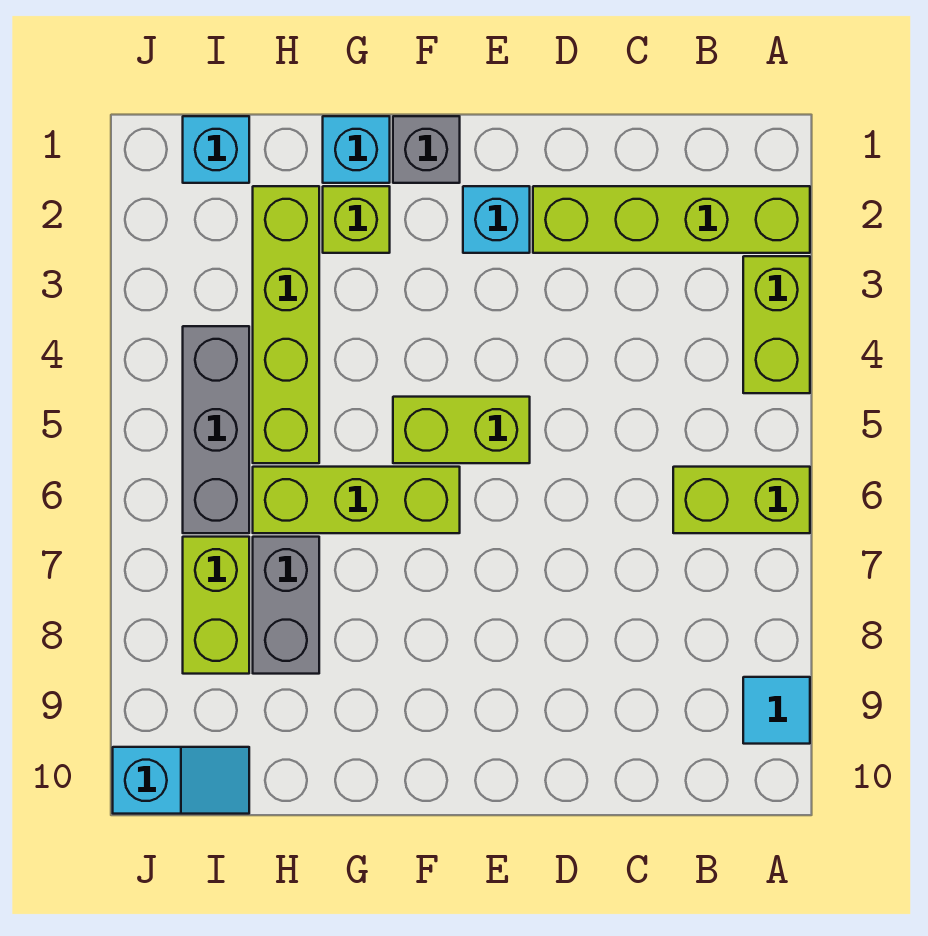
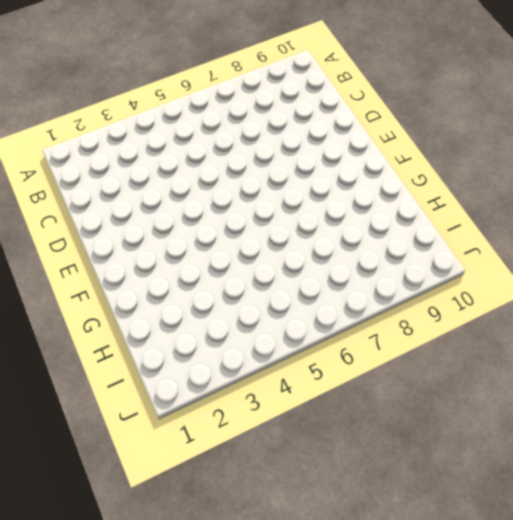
none -> lime brick A2:D2 level 1
none -> lime brick A3:A4 level 1
none -> lime brick A6:B6 level 1

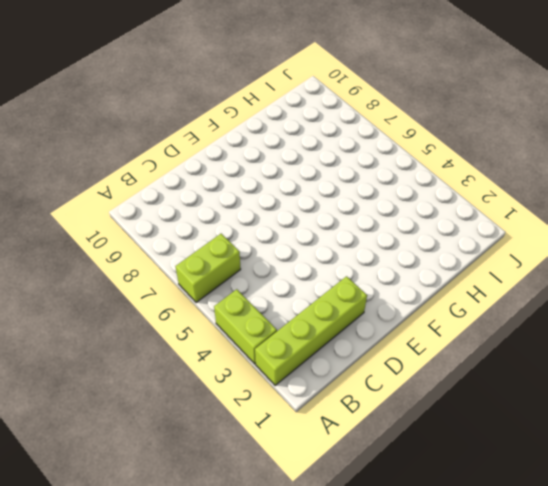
none -> cyan tile A9 level 1
none -> cyan brick E2 level 1
none -> lime brick E5:F5 level 1

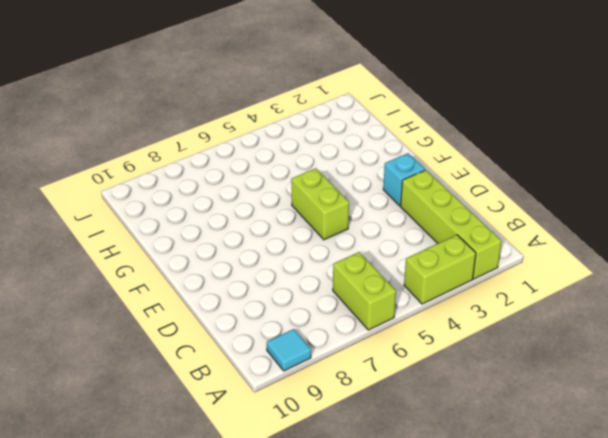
none -> grey brick F1 level 1
none -> lime brick F6:H6 level 1
none -> cyan brick G1 level 1

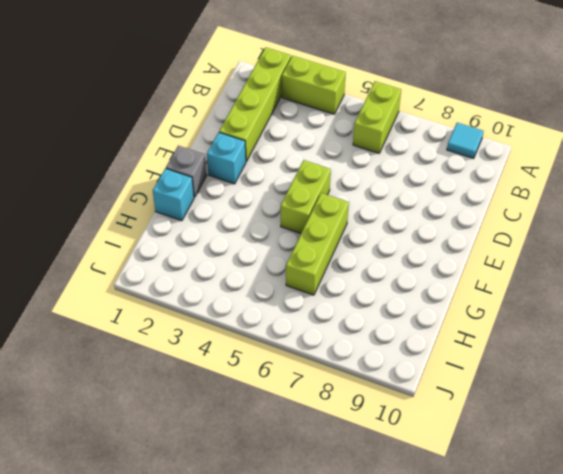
none -> lime brick G2 level 1
none -> lime brick H2:H5 level 1
none -> grey brick H7:H8 level 1

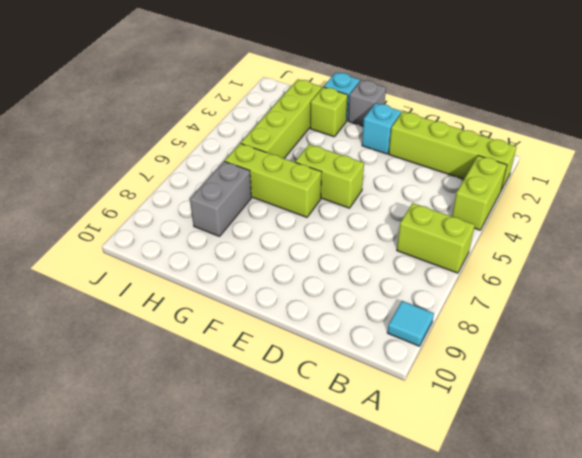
none -> cyan brick I1 level 1
none -> grey brick I4:I6 level 1
none -> lime brick I7:I8 level 1

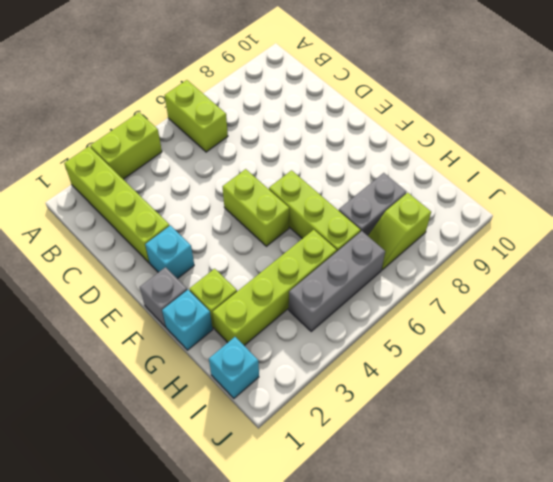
lime slope I7:I8 level 1 top 8 -> lime brick I7:I8 level 1
none -> cyan tile A9 level 1
none -> cyan slope I10:J10 level 1 top J

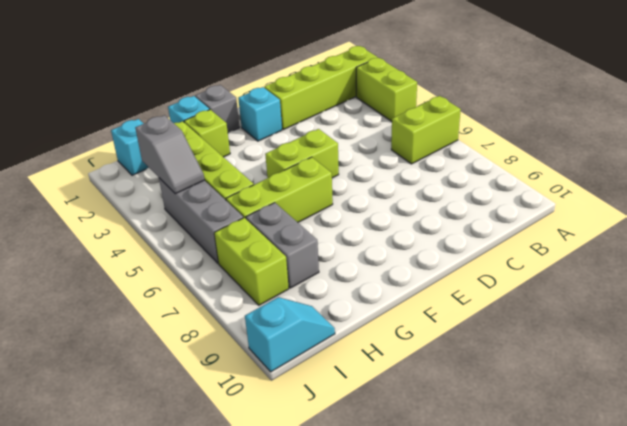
grey slope I3:I4 level 2 top 3 -> none
none -> cyan tile A9 level 1

